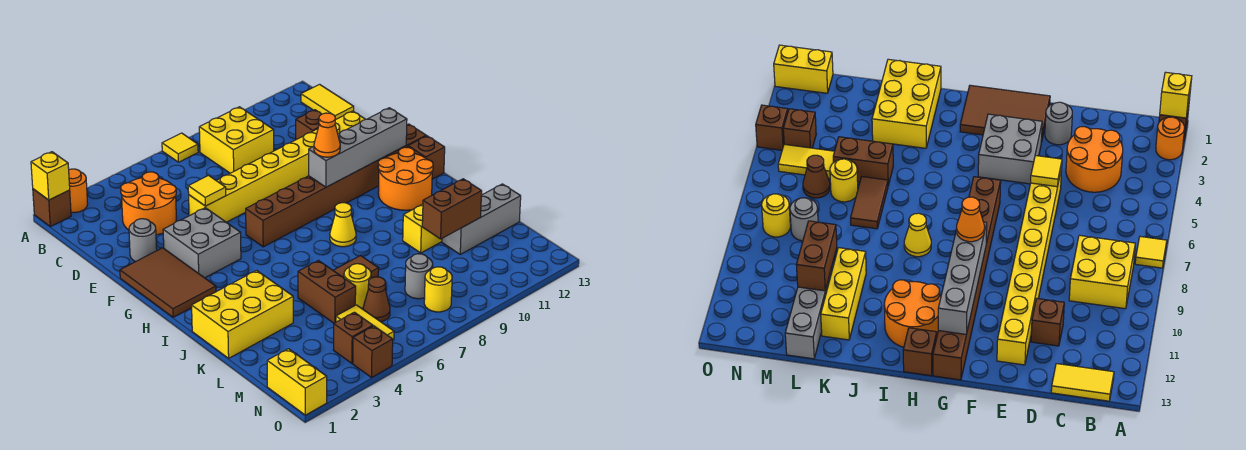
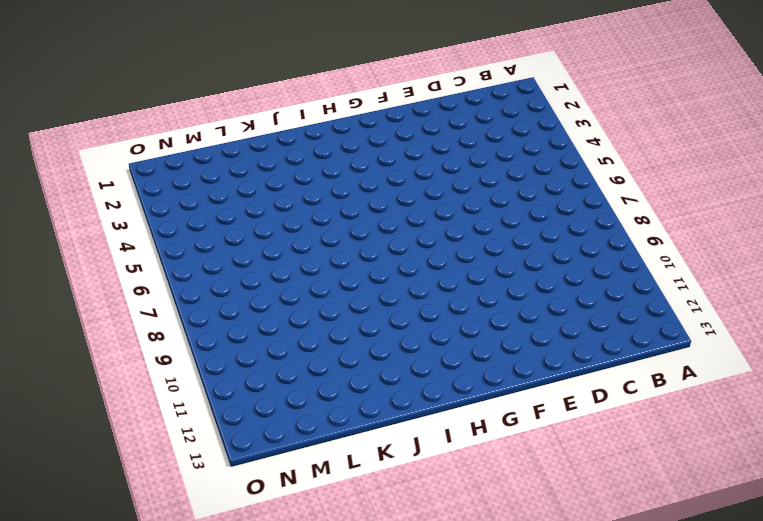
none -> brown brick A1 level 1
none -> orange round brick A2 level 1
none -> yellow tile A7 level 1
none -> yellow brick B8:C9 level 1

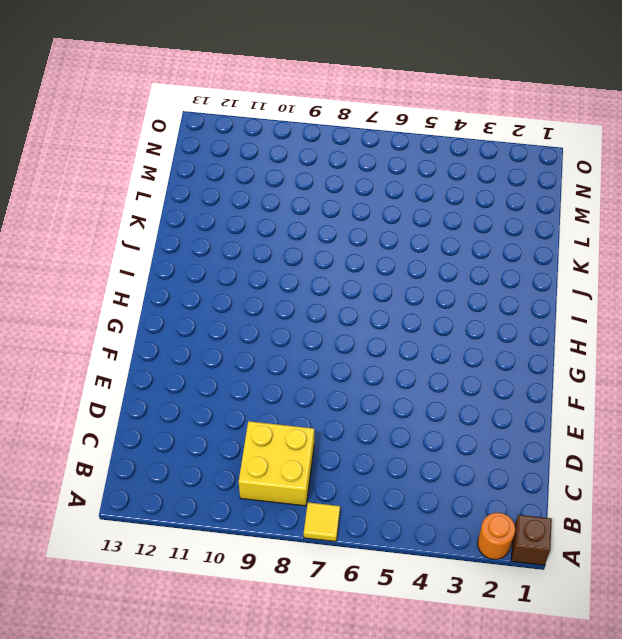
none -> yellow tile B13:C13 level 1
none -> orange round brick C3:D4 level 1
none -> brown brick D11 level 1
none -> grey round brick E2 level 1

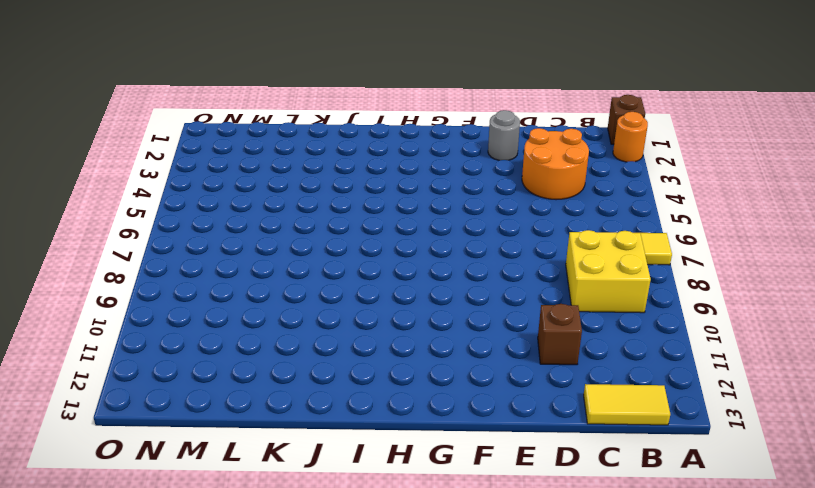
none -> yellow brick E5:E12 level 1
none -> brown tile F1:H2 level 1
none -> grey brick F3:G4 level 1
none -> brown brick G6:G13 level 1

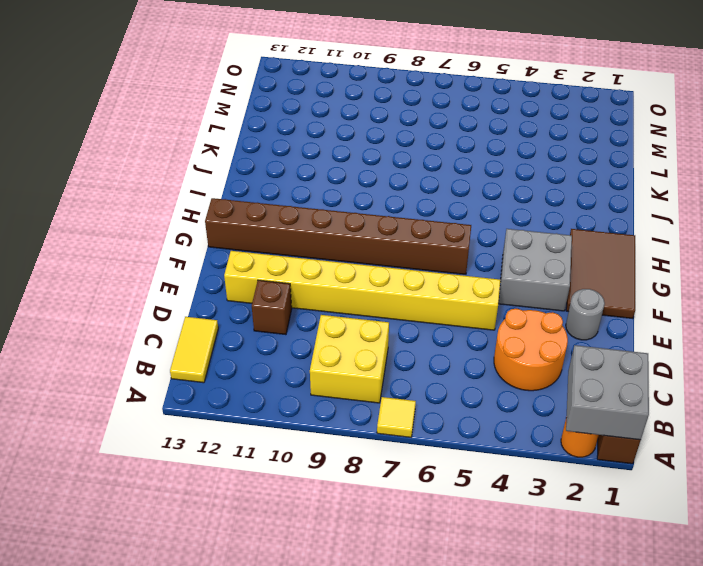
grey brick A1:B2 level 2 -> yellow brick A1 level 2
none -> orange round brick H11:I12 level 1
none -> brown brick H13 level 1
none -> yellow cone I8 level 1
none -> yellow brick J1:K3 level 1

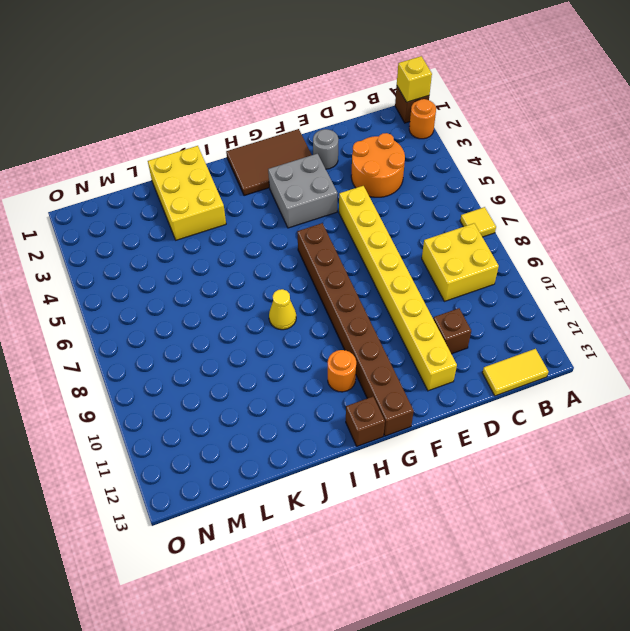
orange round brick H11 level 1 -> orange round brick H11:I12 level 1
none -> brown brick K5:L5 level 1
none -> brown tile K6:K7 level 1
none -> yellow brick K10:K12 level 1
none -> yellow round brick L6 level 1

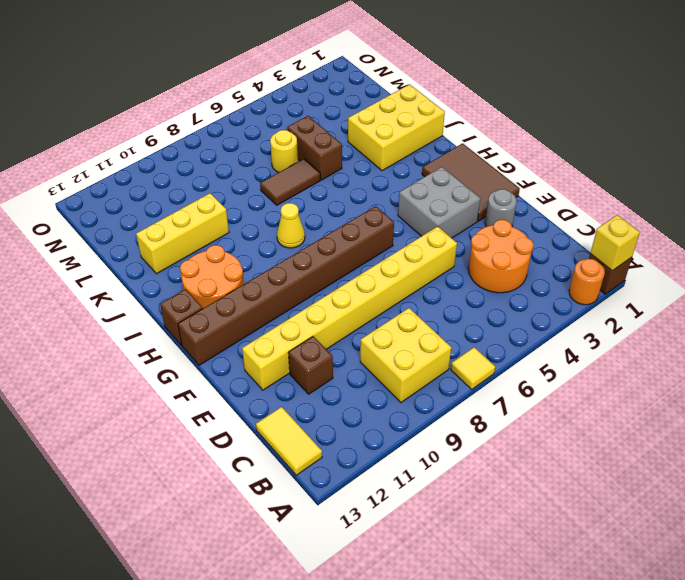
none -> grey brick L11:L13 level 1
none -> yellow tile M5:N5 level 1
none -> brown cone M6 level 1
none -> grey round brick M8 level 1

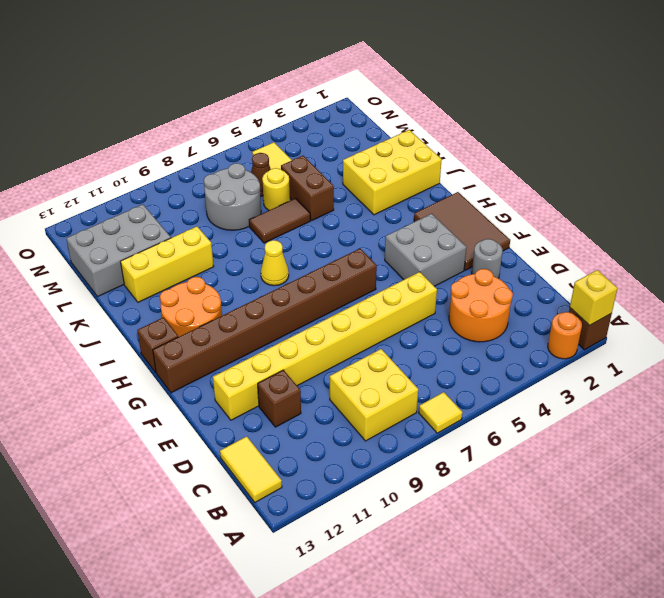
grey round brick L7:M8 level 1 -> grey round brick M8 level 1
grey brick L11:M13 level 1 -> grey brick L11:L13 level 1
none -> yellow brick N1:O1 level 1
none -> brown brick N4 level 1
none -> yellow round brick N8 level 1
none -> brown brick O4 level 1

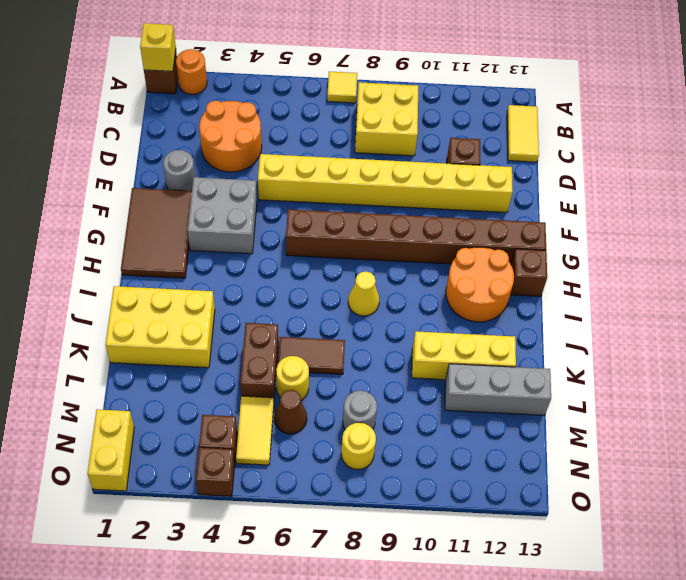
none -> yellow tile E5 level 2
none -> grey brick G9:G12 level 2
none -> brown brick L10:L11 level 2
none -> orange cone G9 level 3

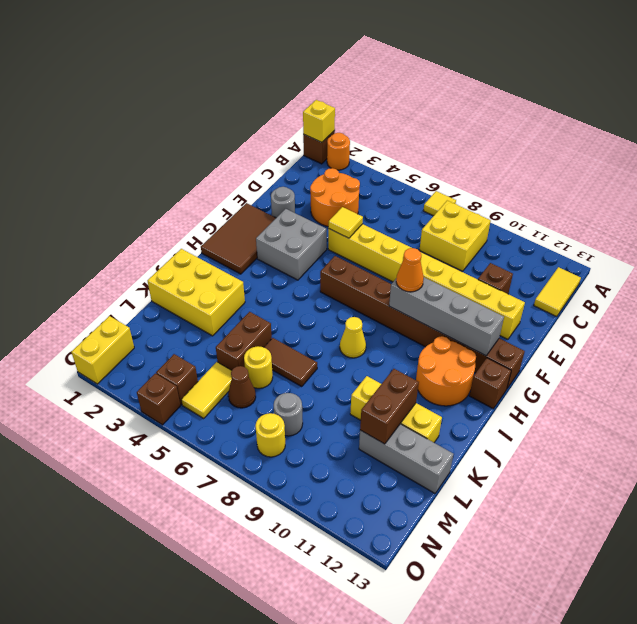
brown brick K11:L11 level 2 -> brown brick L10:L11 level 2

